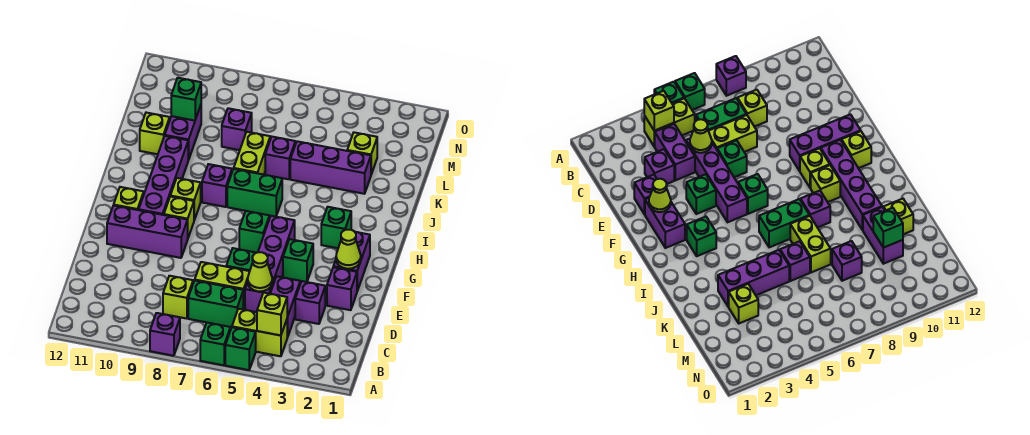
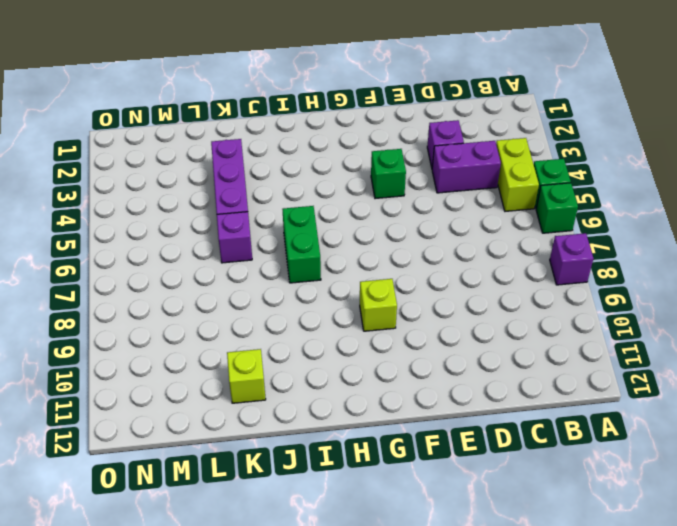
none -> green brick C6:C7 level 1
none -> lime brick C8 level 1
none -> purple brick D5:G5 level 1
none -> lime brick D6:D7 level 1

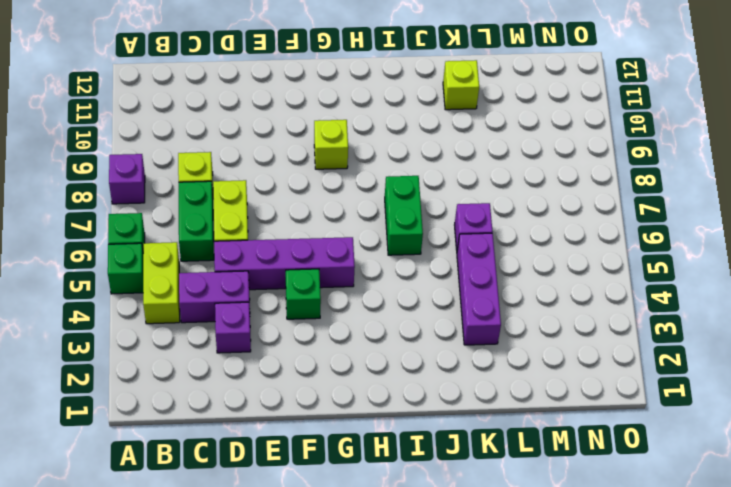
none -> purple brick E2 level 1
none -> green brick E6 level 1
none -> purple brick F2:G2 level 1
none -> purple brick F9:F11 level 1

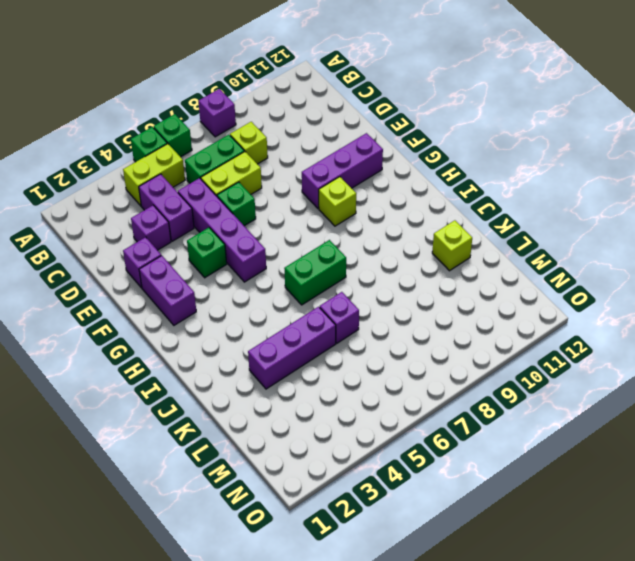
none -> green brick G6 level 1
none -> purple brick G10:J10 level 1
none -> lime brick G11 level 1
none -> green brick H3 level 1

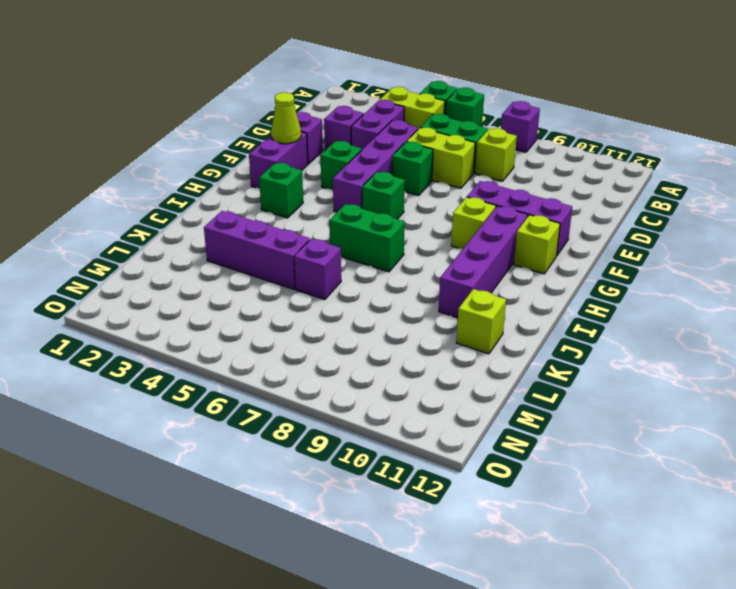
none -> lime brick H9 level 1
none -> purple brick I8 level 1
none -> lime brick J7:K7 level 1
none -> purple brick K10:L10 level 1

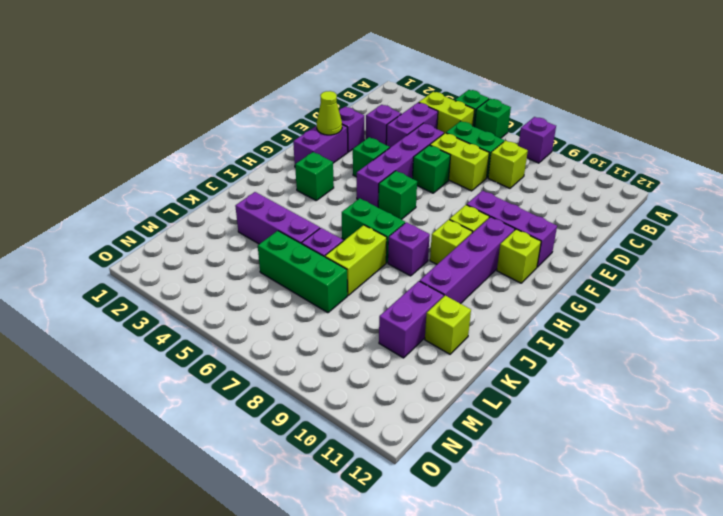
green brick L5:L7 level 1 -> none
none -> lime brick L3 level 1
none -> purple brick L8 level 1
none -> lime brick B4 level 2
none -> lime cone D5 level 2

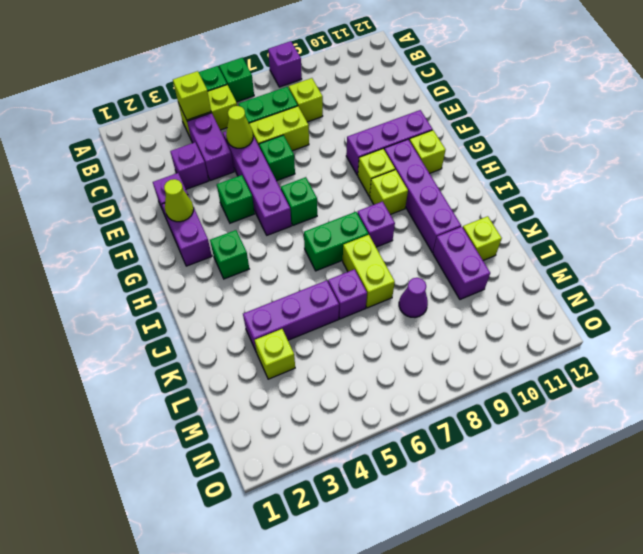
purple cone L8 level 1 -> purple brick L8 level 1
none -> green brick L10 level 2

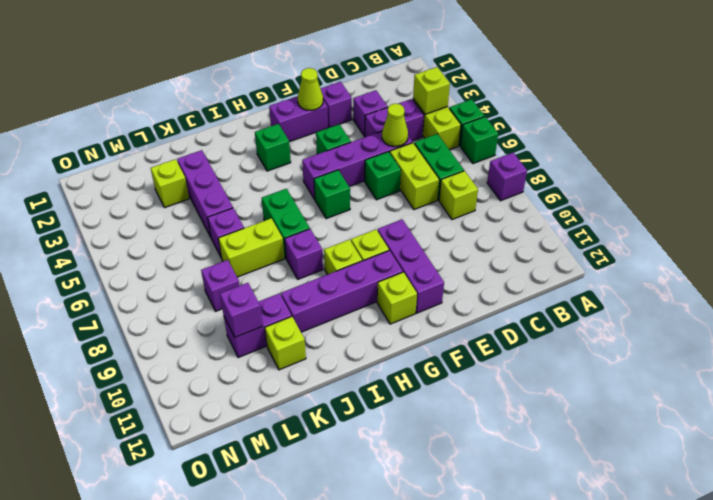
purple brick L10 level 2 -> green brick L10 level 2

